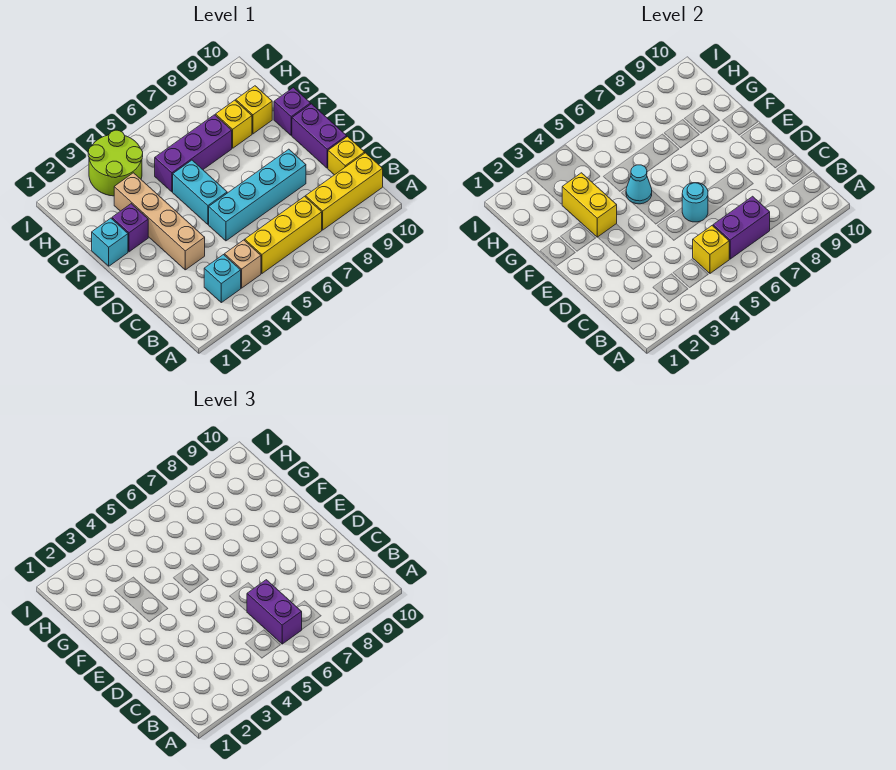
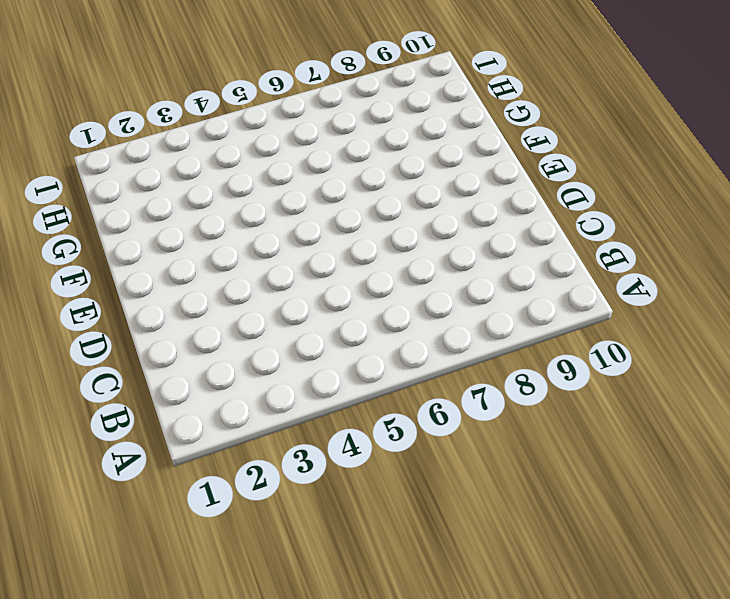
none -> cyan brick B3 level 1
none -> tan brick B4 level 1
none -> yellow brick B5:B7 level 1

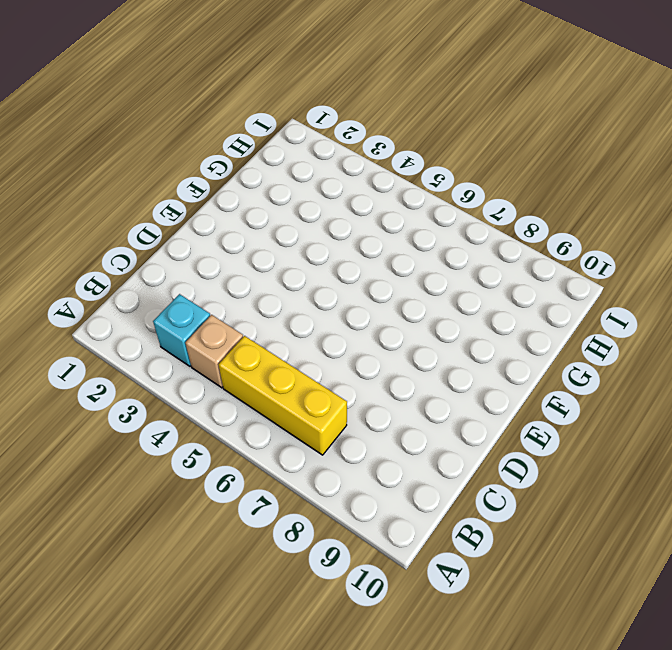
none -> yellow brick B8:B10 level 1
none -> yellow brick C10 level 1
none -> tan brick D3:G3 level 1

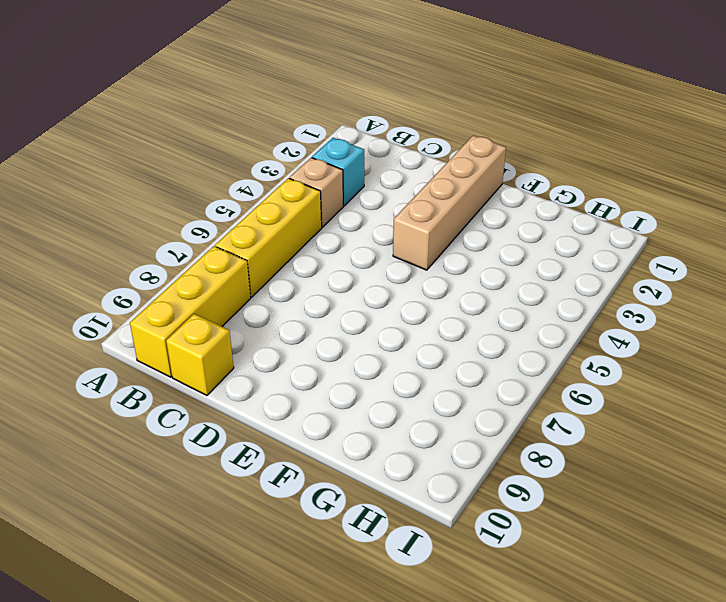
tan brick E1:E4 level 1 -> tan brick D3:G3 level 1
none -> cyan brick D5:D8 level 1
none -> purple brick D10:E10 level 1
none -> cyan brick E5:F5 level 1

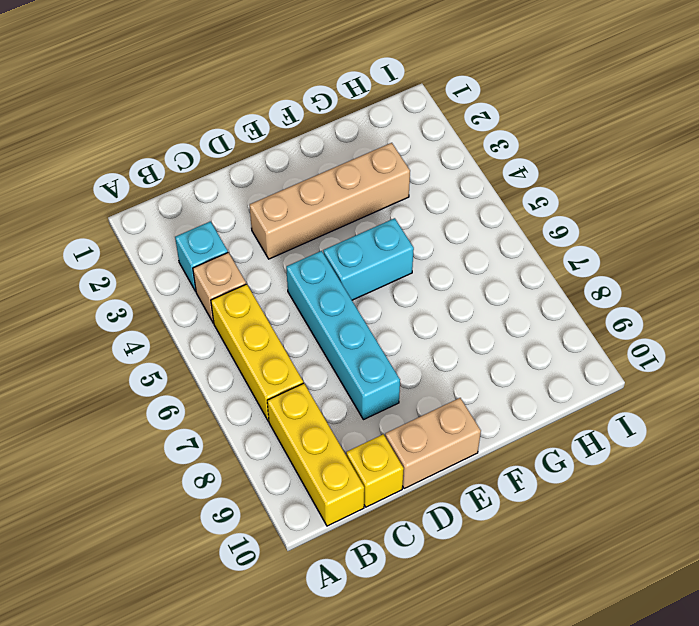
tan brick D10:E10 level 1 -> purple brick D10:E10 level 1
none -> cyan brick F1 level 1
none -> purple brick F2 level 1
none -> purple brick F10 level 1

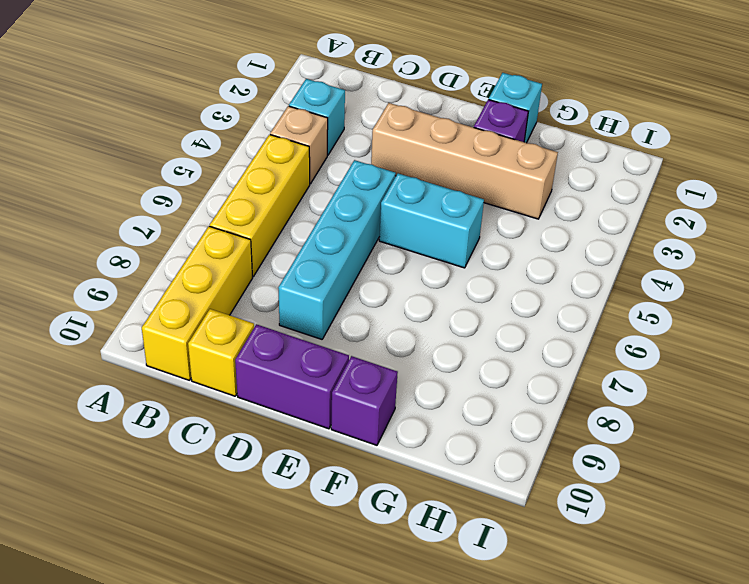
none -> purple brick G5:G7 level 1
none -> yellow brick G8 level 1
none -> yellow brick G9 level 1

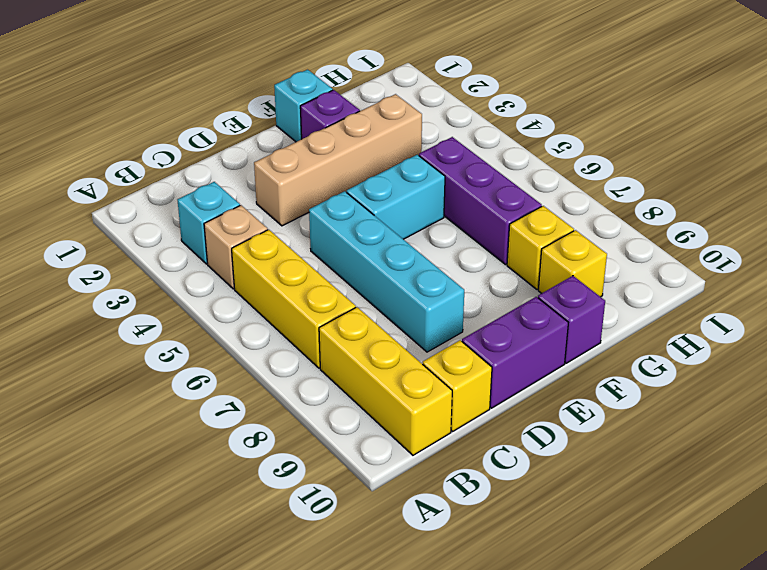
none -> lime round brick H3:I4 level 1
none -> yellow brick B5 level 2
none -> purple brick B6:B7 level 2

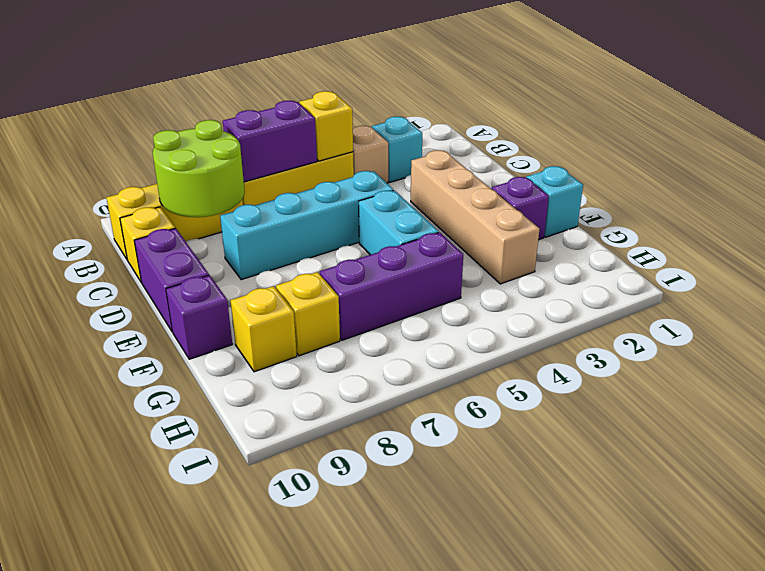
lime round brick B8:C9 level 2 -> lime round brick H3:I4 level 1
none -> cyan round brick D6 level 2
none -> yellow brick F3:G3 level 2
none -> cyan cone F5 level 2

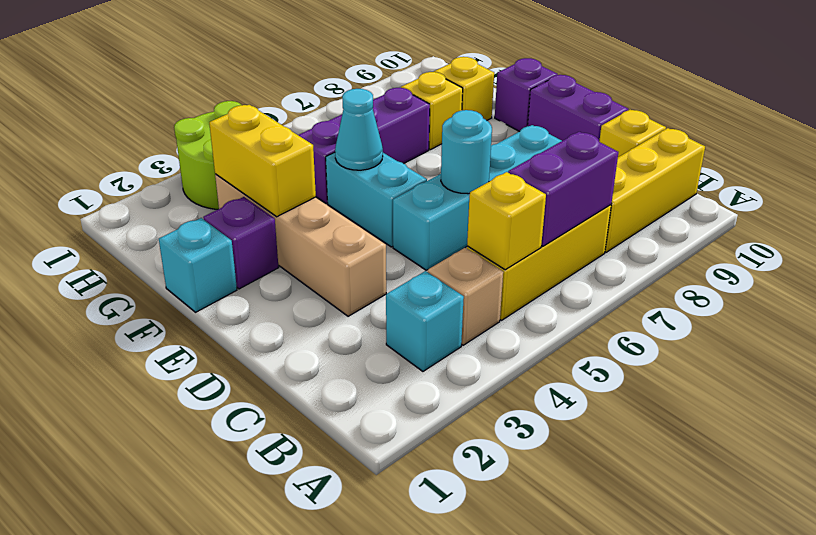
none -> purple brick B6:C6 level 3

